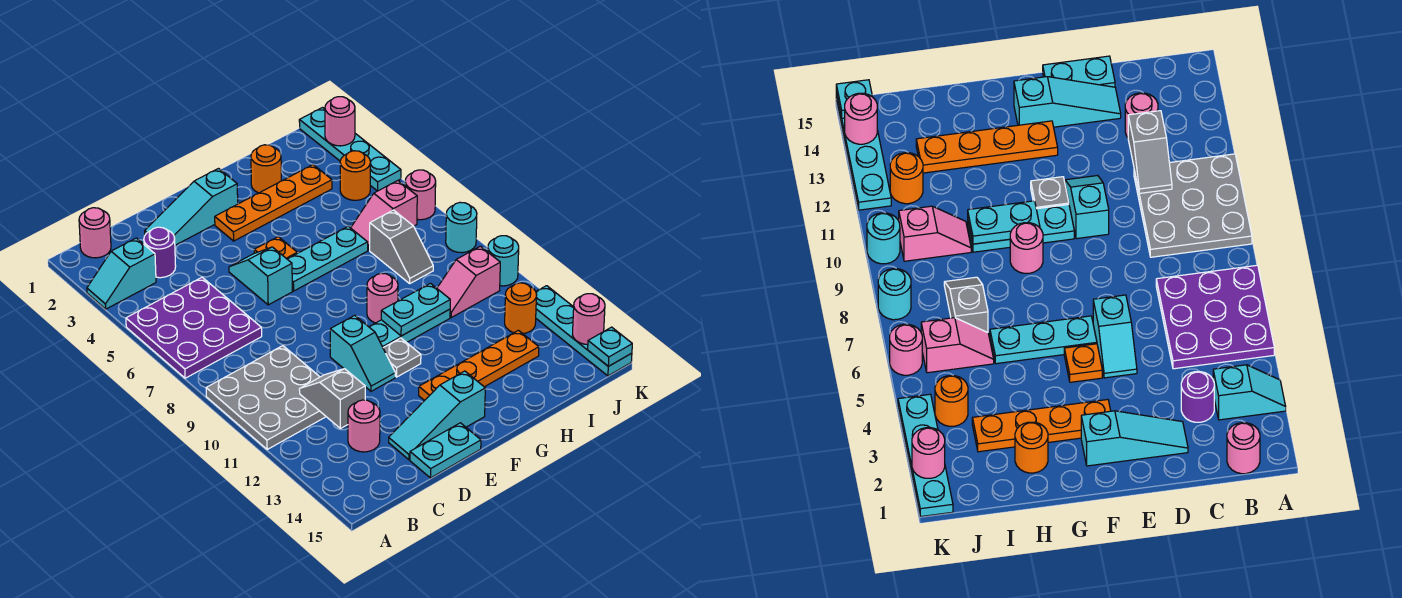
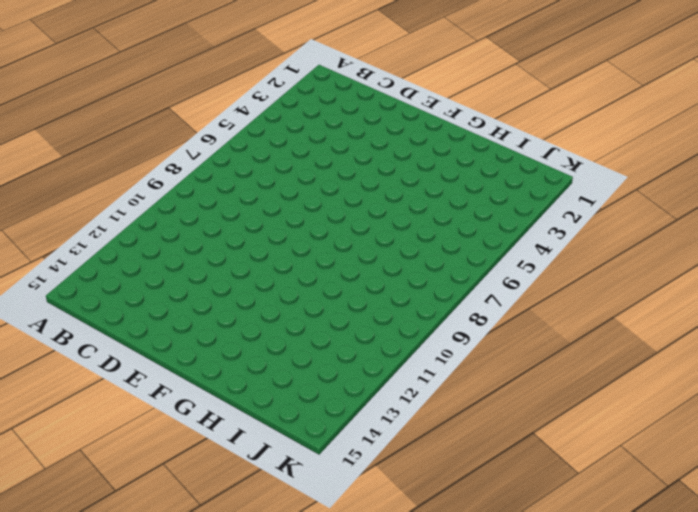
none -> cyan slope A3:B3 level 1 top B
none -> purple plate A5:C7 level 1
none -> grey plate A9:C11 level 1
none -> pink round brick B1 level 1

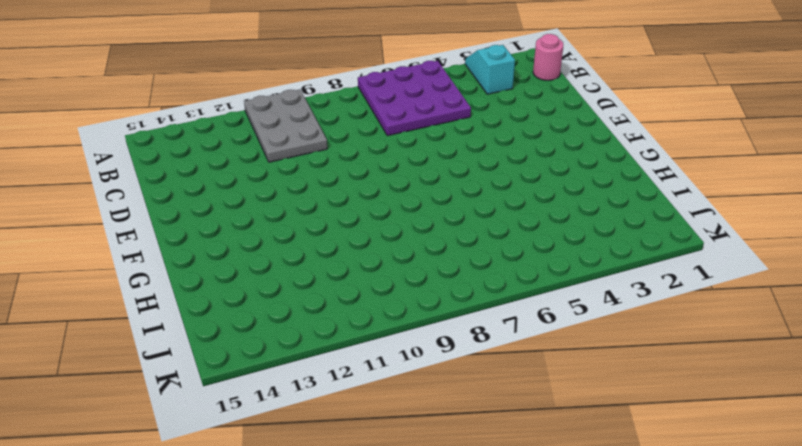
grey plate A10:C11 level 1 -> grey plate A9:C11 level 1
none -> purple round brick C3 level 1
none -> pink round brick C13 level 1
none -> cyan slope D2:F2 level 1 top F
none -> cyan slope D14:F14 level 1 top F

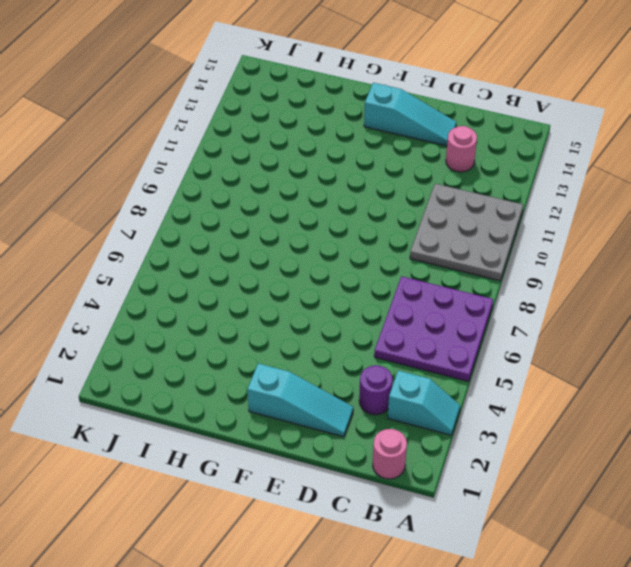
none -> cyan plate D15:E15 level 1
none -> cyan slope E5:E6 level 1 top 6
none -> cyan slope E10:E11 level 1 top 10
none -> orange plate F3:I3 level 1

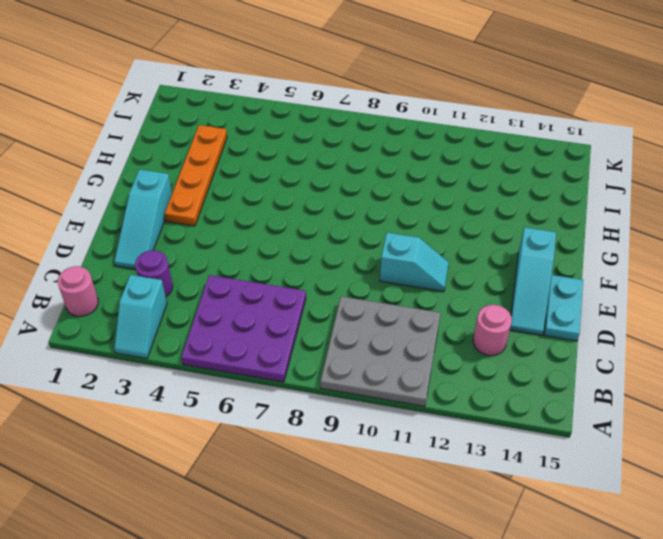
none -> cyan slope E5:E6 level 1 top 6
none -> orange plate F5 level 1
none -> cyan plate F6:H6 level 1
none -> cyan plate F10:H10 level 1

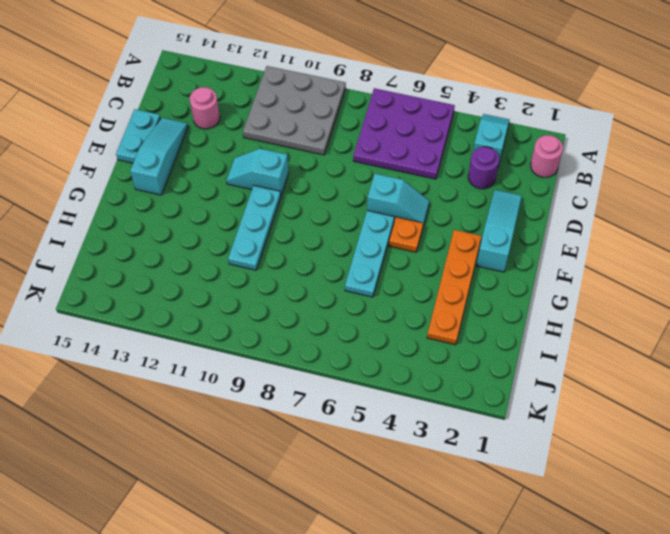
none -> grey plate F11 level 1
none -> orange plate F13:I13 level 1
none -> pink round brick G9 level 1
none -> orange round brick H2 level 1

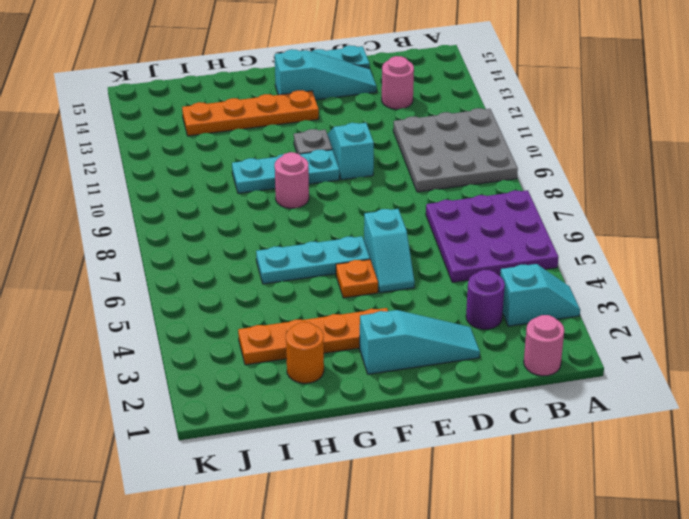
none -> pink slope I6:J6 level 1 top J
none -> grey slope I7:I8 level 1 top 7
none -> pink slope I10:J10 level 1 top J
none -> orange round brick J4 level 1

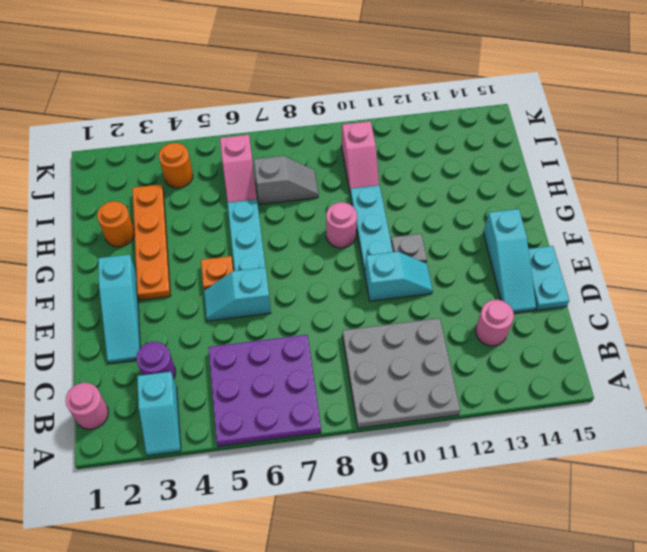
none -> orange plate F13:I13 level 1
none -> orange round brick J12 level 1
none -> cyan plate K1:K4 level 1
none -> pink round brick K6 level 1

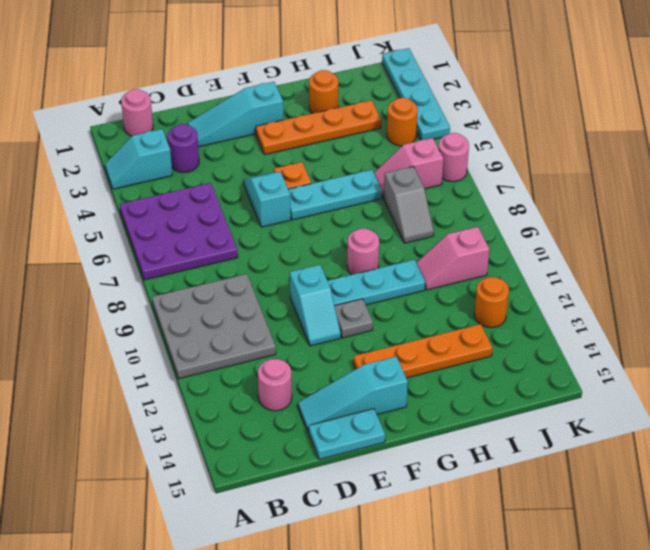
none -> cyan round brick K8 level 1
none -> cyan round brick K10 level 1
none -> cyan plate K12:K15 level 1
none -> grey slope C11:C12 level 2 top 12

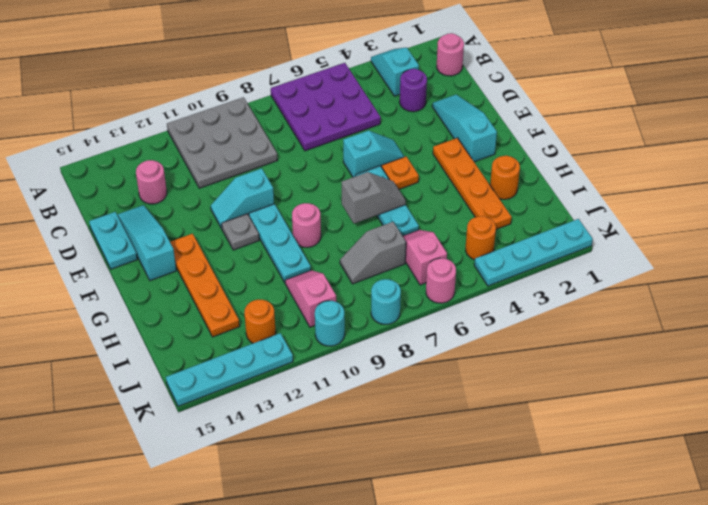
grey slope G6:G7 level 2 top 7 -> grey slope C11:C12 level 2 top 12
none -> cyan plate G10:H10 level 2
none -> pink round brick K2 level 2
none -> pink round brick K14 level 2
none -> cyan plate K15 level 2

